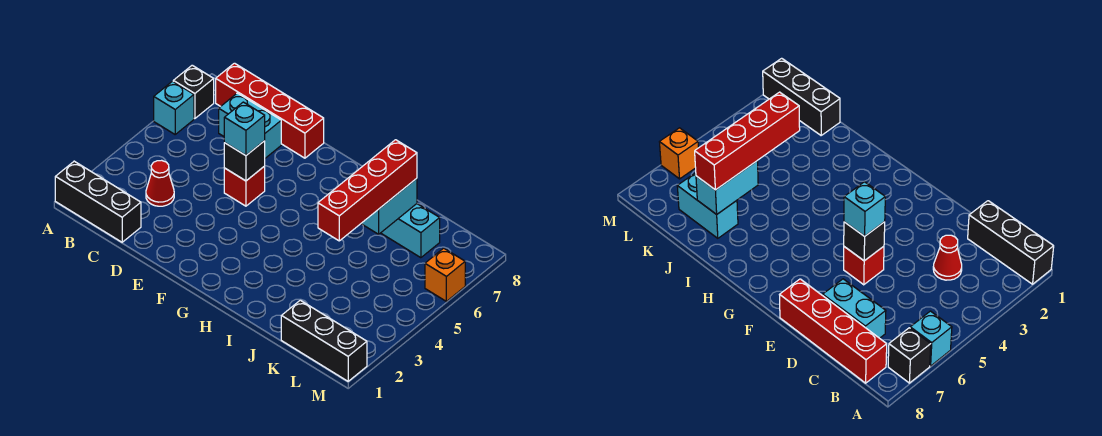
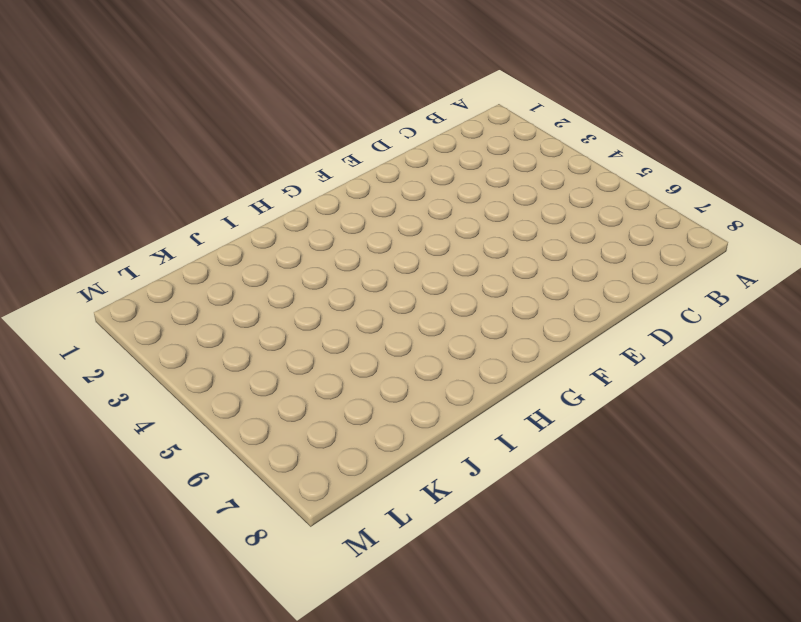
none -> black brick A1:C1 level 1
none -> cyan brick A6 level 1
none -> black brick A7 level 1

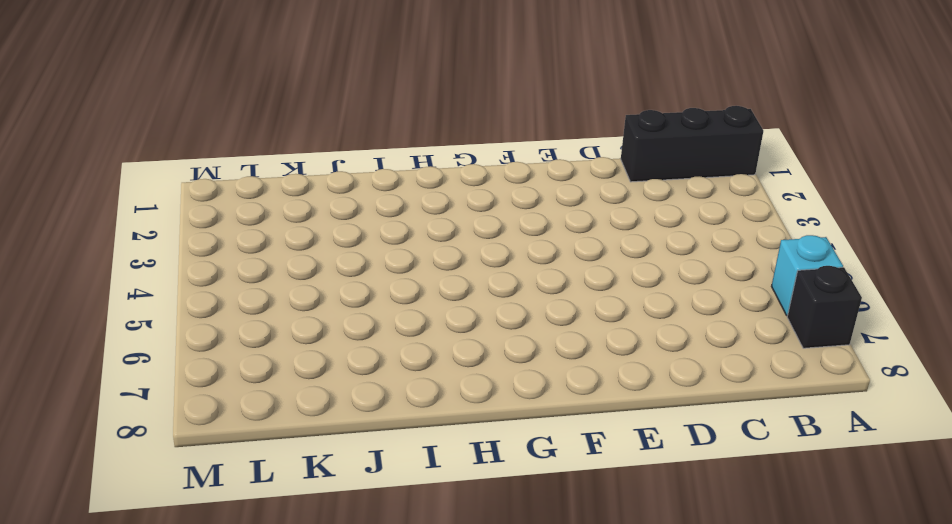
none -> red brick B8:E8 level 1
none -> red cone C3 level 1
none -> cyan brick C7:D7 level 1

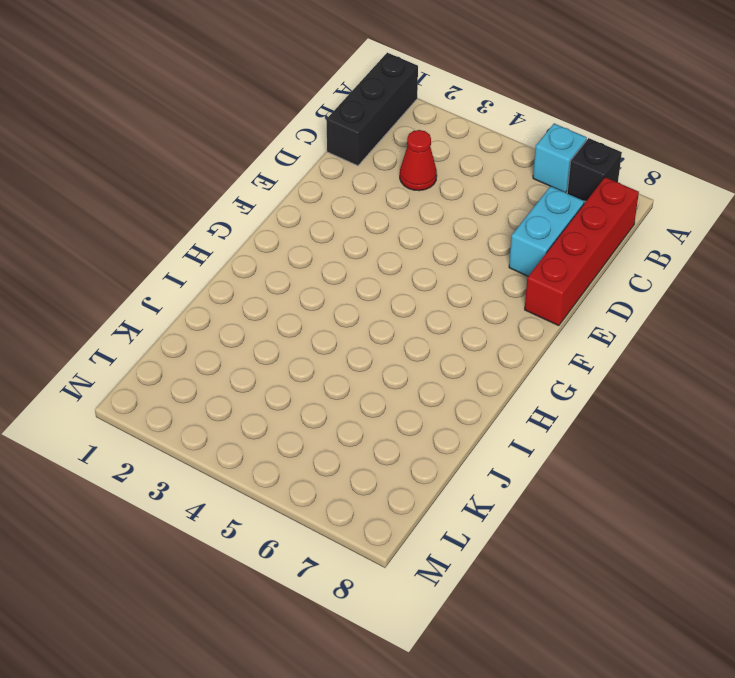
none -> red brick E5 level 1
none -> cyan brick J7:K7 level 1
none -> black brick K1:M1 level 1

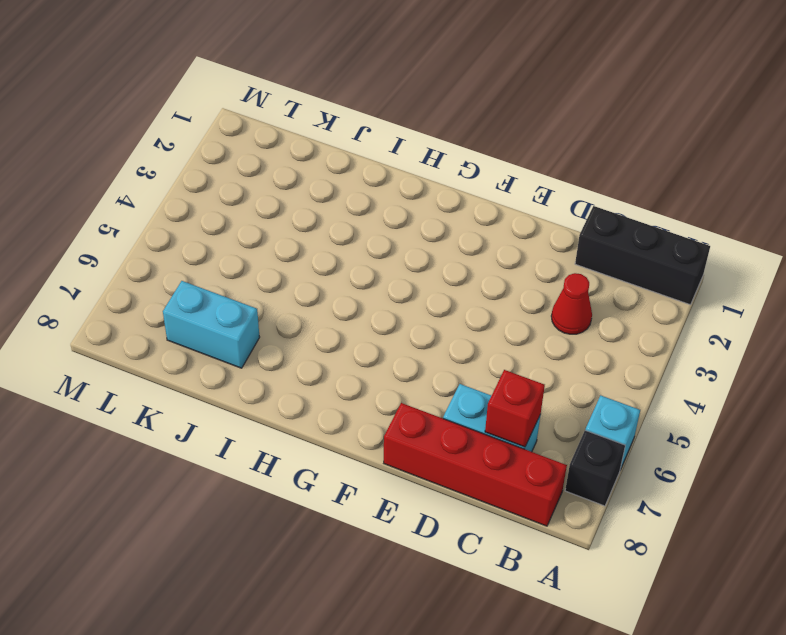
red brick C7 level 2 -> red brick E5 level 1
none -> black brick K1:M1 level 1
none -> orange brick M6 level 1
none -> black brick E5 level 2

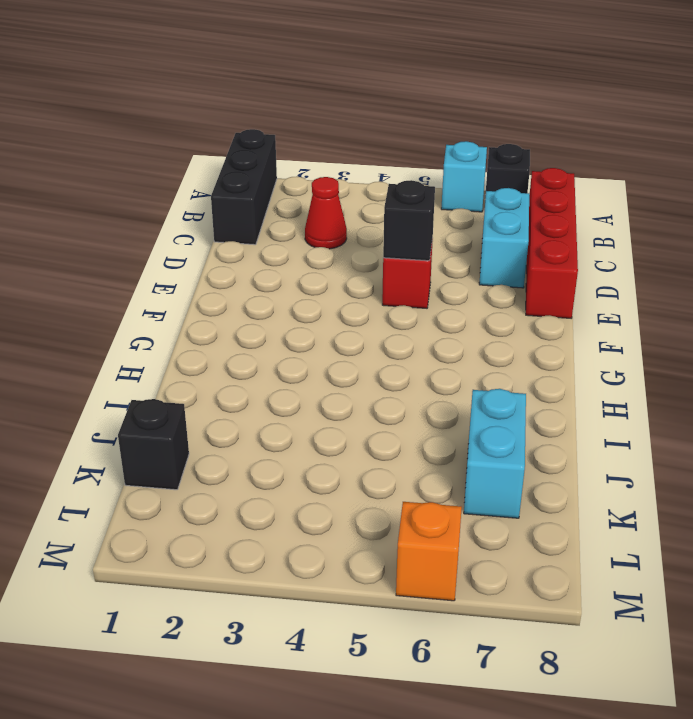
black brick K1 level 1 -> black brick K1:M1 level 1
none -> cyan brick J6:J7 level 2
none -> cyan brick E5 level 3
none -> red brick J4:J7 level 3

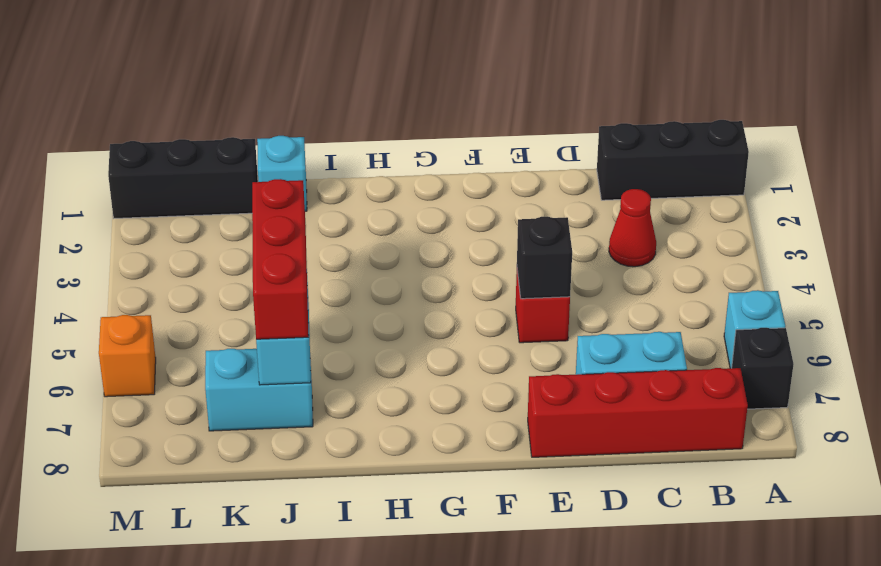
cyan brick J1 level 1 -> cyan brick E5 level 3
red brick J5:J7 level 3 -> red brick J4:J7 level 3

